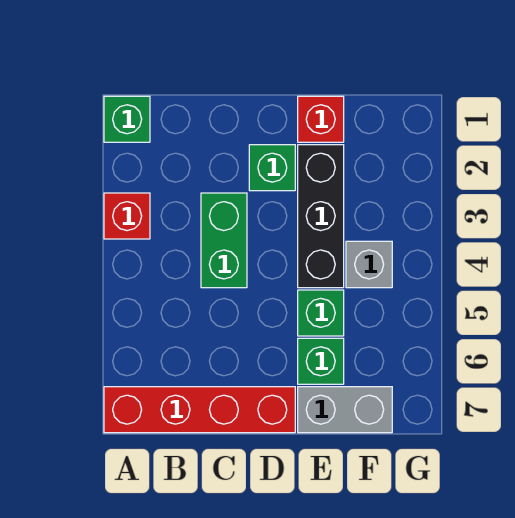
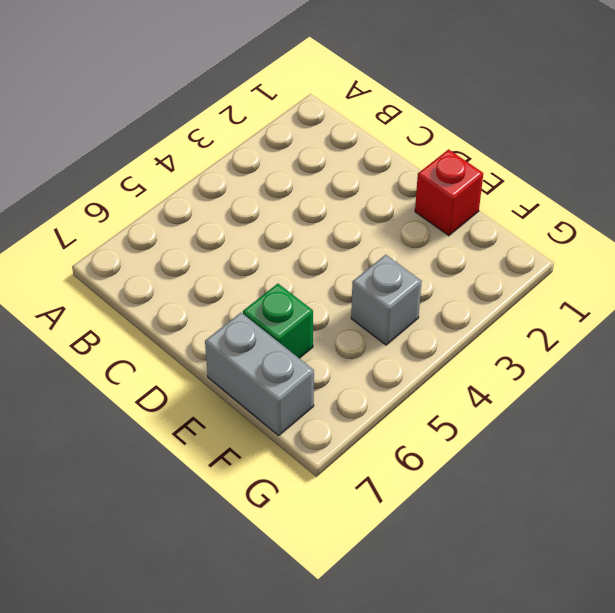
none -> green brick A1 level 1
none -> red brick A3 level 1

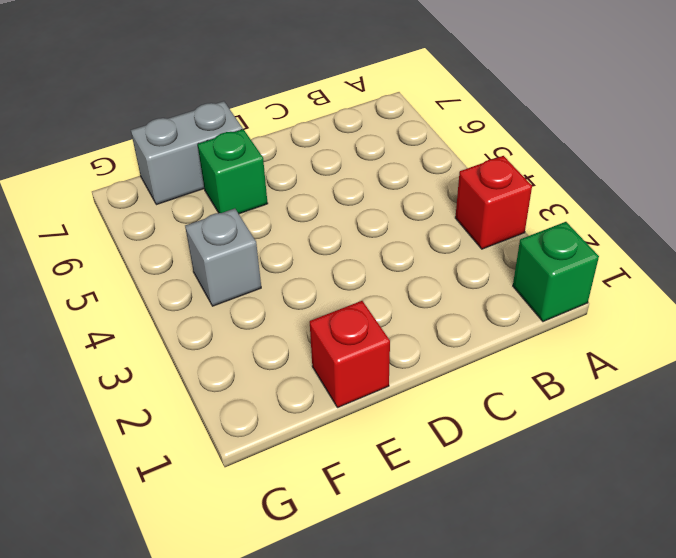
none -> red brick A7:D7 level 1
none -> green brick C3:C4 level 1

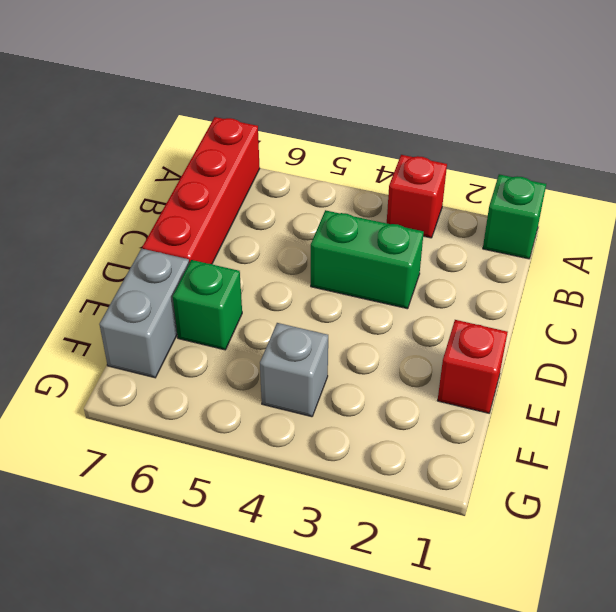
none -> green brick D2 level 1
none -> black brick E2:E4 level 1

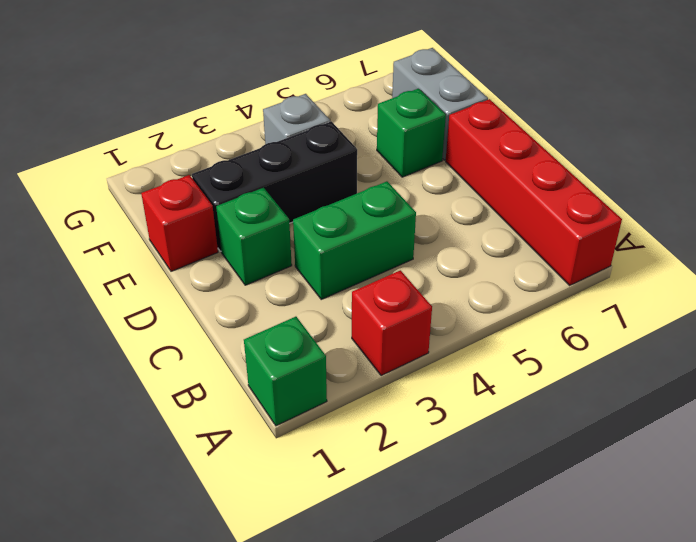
none -> green brick E5 level 1

